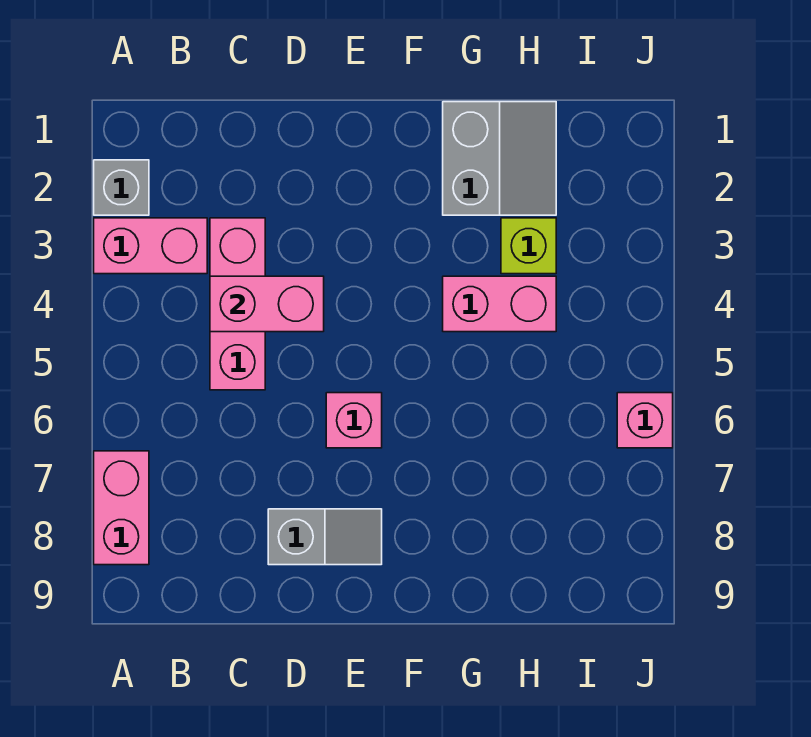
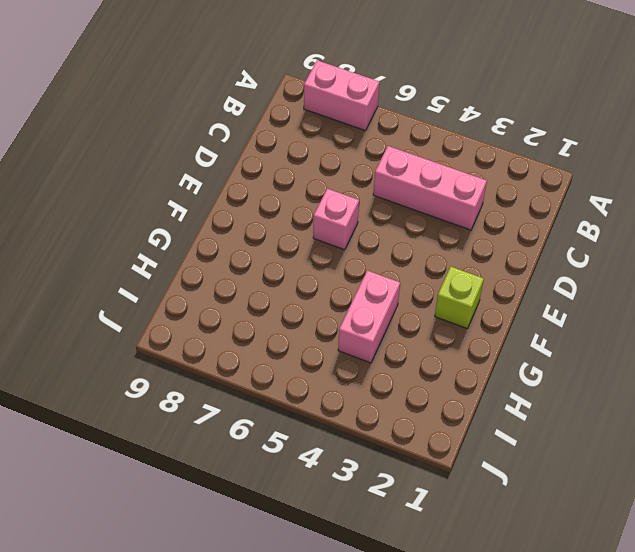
lime brick F2 level 1 -> lime brick H3 level 1
none -> grey brick A2 level 1
none -> pink brick A3:B3 level 1

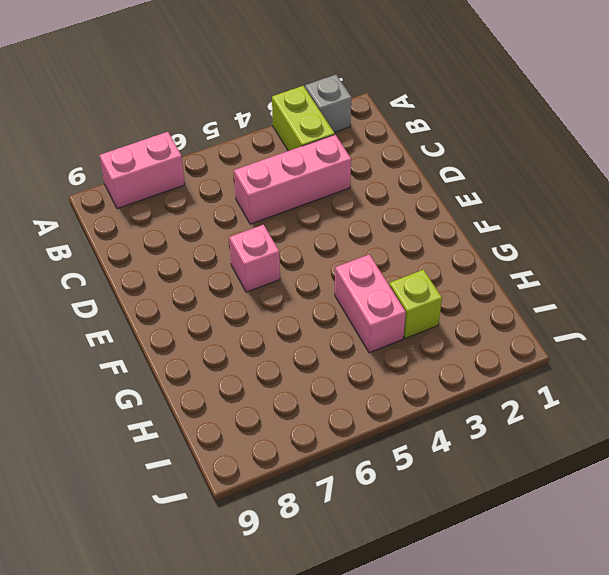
lime brick A3:B3 level 1 -> pink brick A3:B3 level 1
none -> grey slope D8:E8 level 1 top D
none -> grey slope G1:H2 level 1 top G

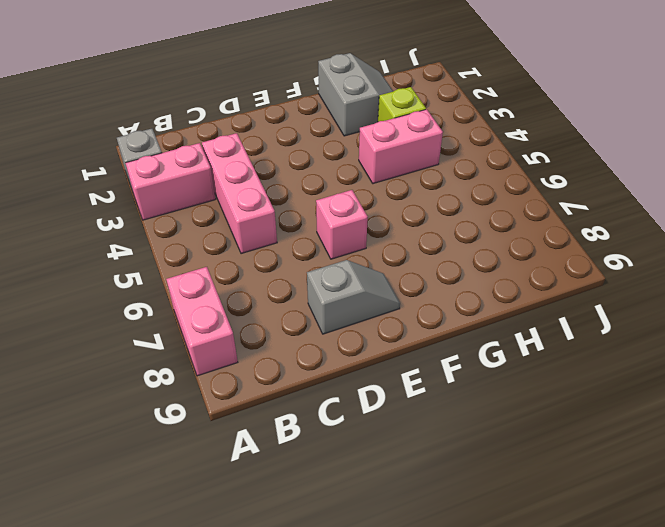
none -> pink brick J6 level 1
none -> pink brick C4:D4 level 2

